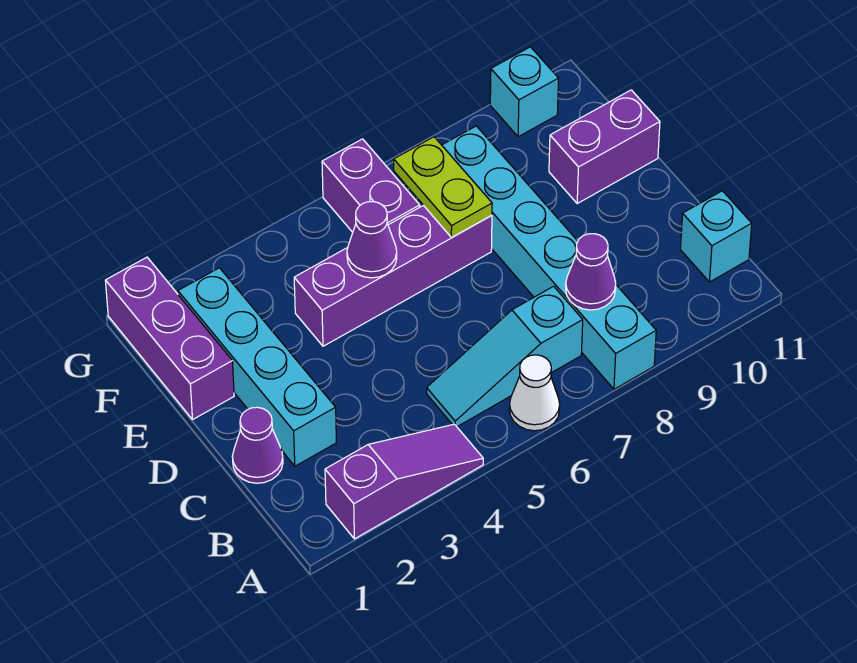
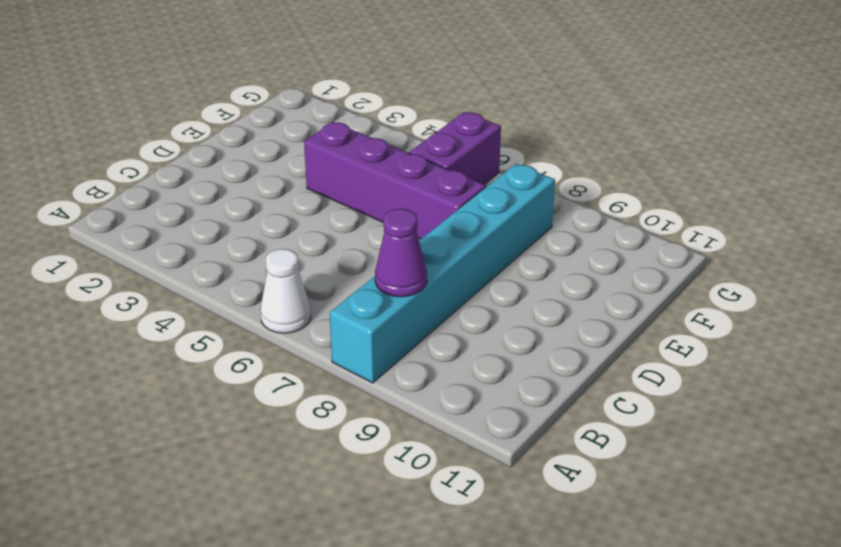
none -> purple slope A2:A4 level 1 top 2
none -> cyan slope B5:B7 level 1 top 7
none -> cyan brick B11 level 1

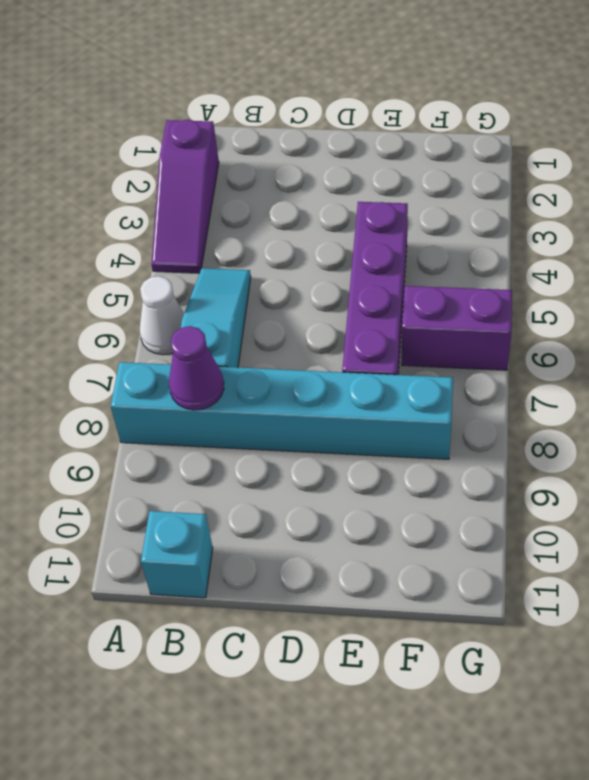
none -> purple cone C1 level 1
none -> cyan brick C2:F2 level 1
none -> purple brick E1:G1 level 1

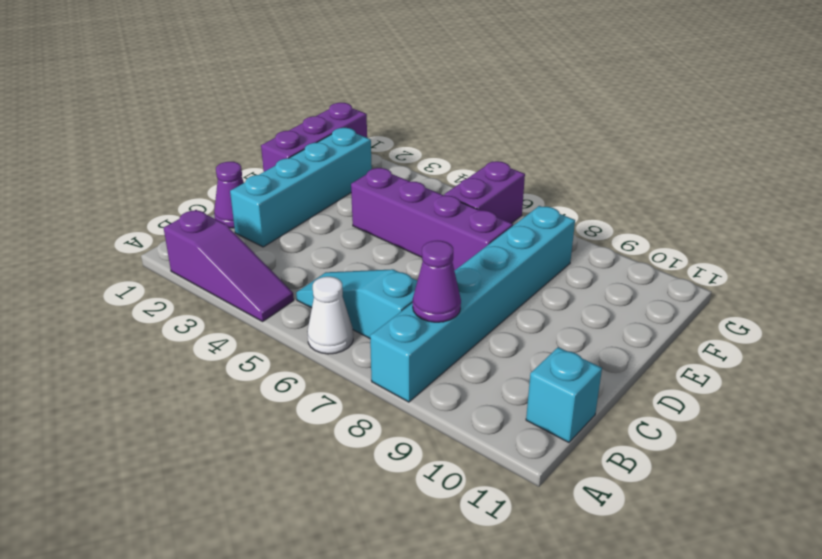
none -> purple brick E10:E11 level 1
none -> cyan brick G10 level 1
none -> purple cone E5 level 2

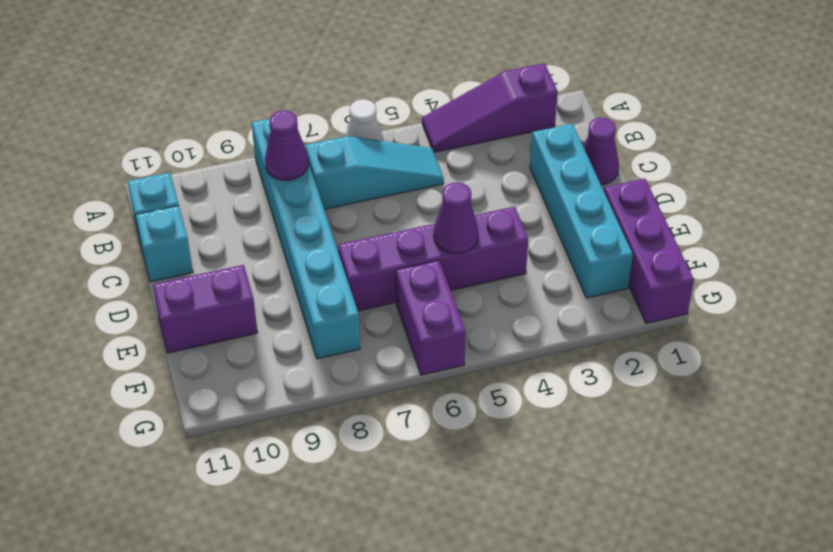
cyan brick C11 level 1 -> cyan brick G10 level 1
none -> lime plate E7:F7 level 2

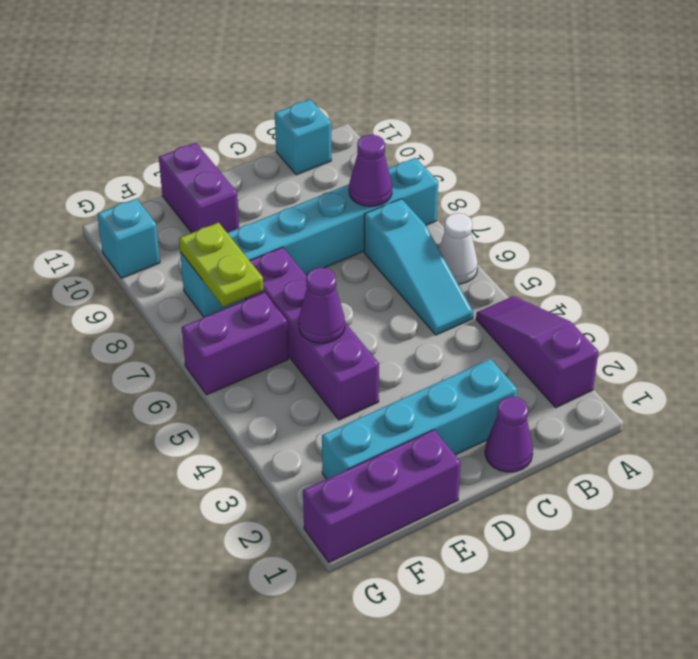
lime plate F7:F8 level 2 -> lime plate E7:F7 level 2

